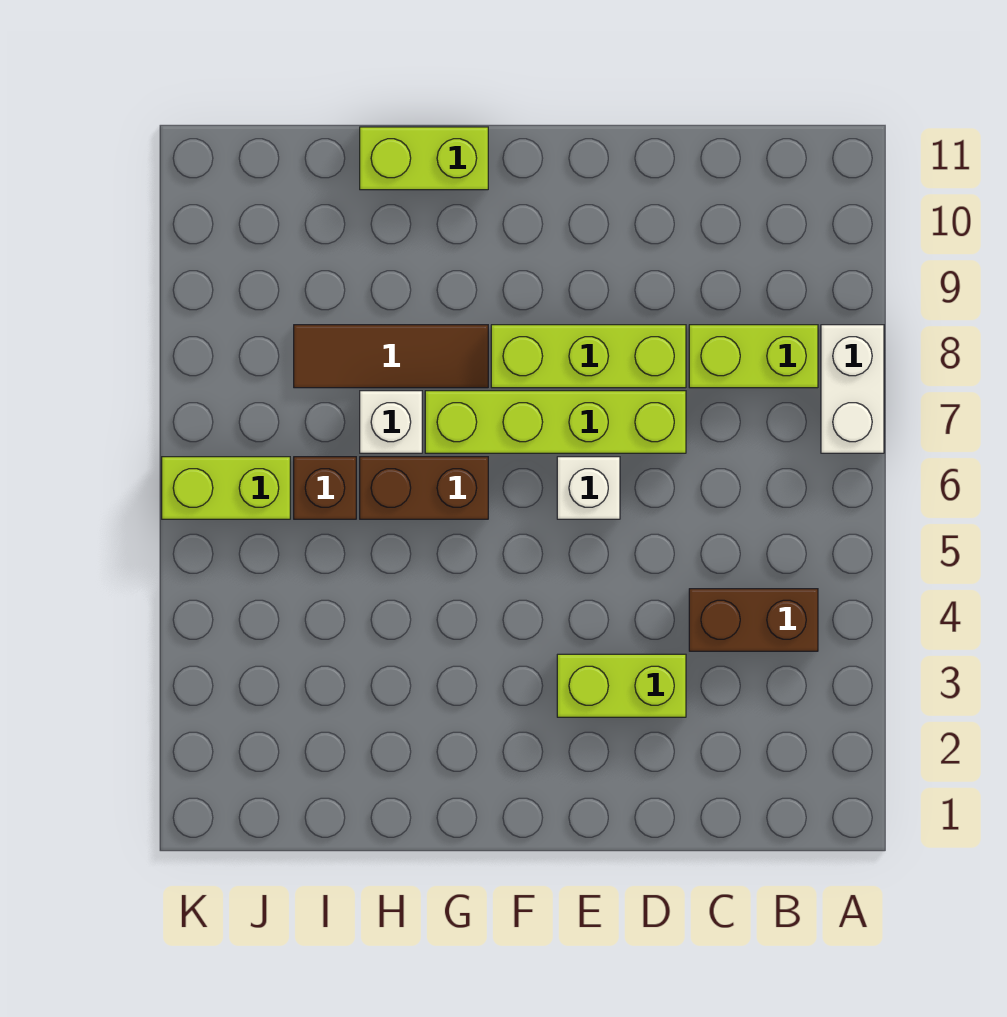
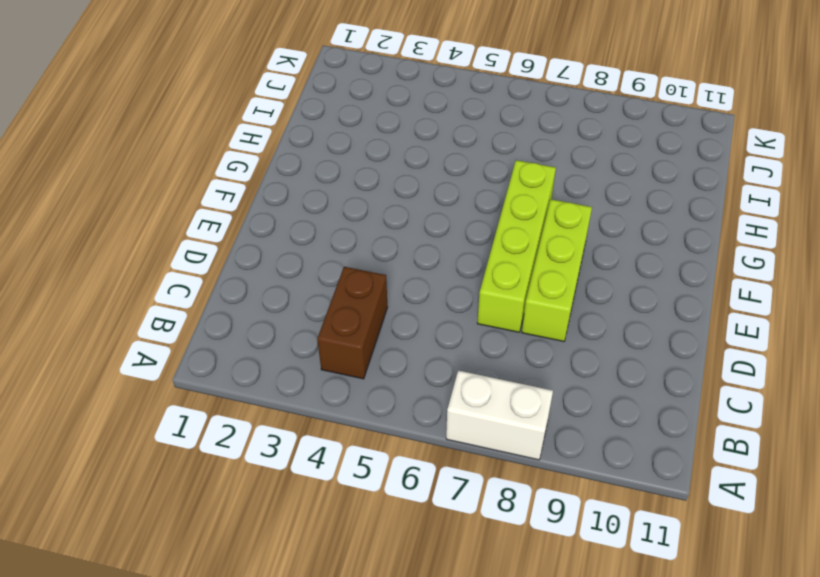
none -> lime brick B8:C8 level 1
none -> lime brick D3:E3 level 1
none -> white brick E6 level 1

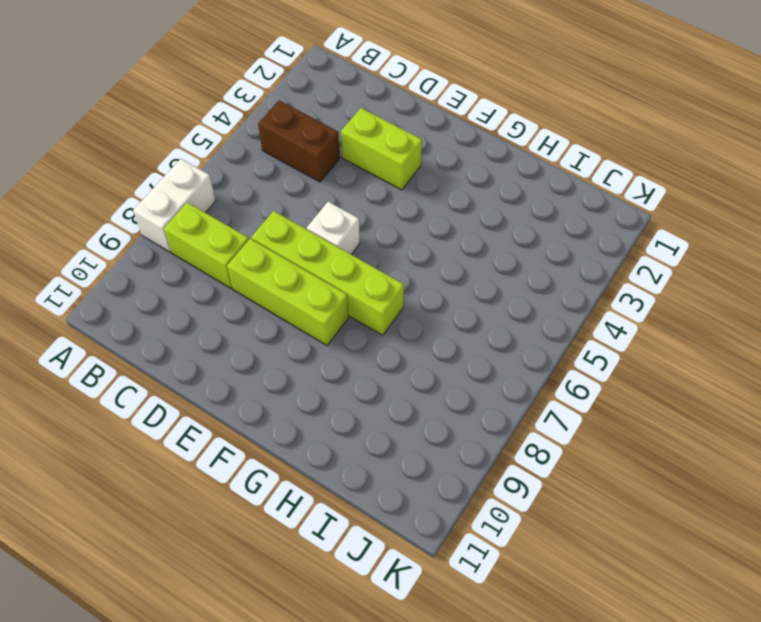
none -> brown brick G6:H6 level 1
none -> brown tile G8:I8 level 1
none -> lime brick G11:H11 level 1

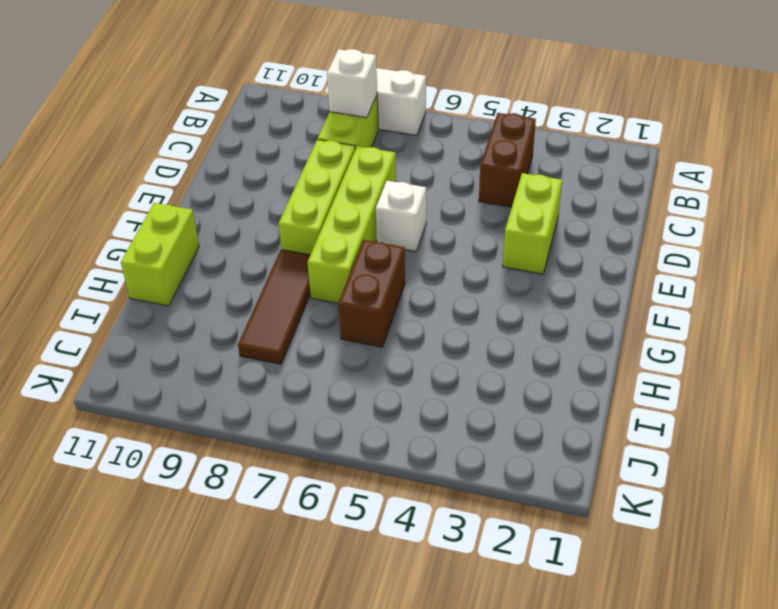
white brick B8 level 2 -> white brick H7 level 1
none -> brown brick I6 level 1
none -> lime brick J6:K6 level 1

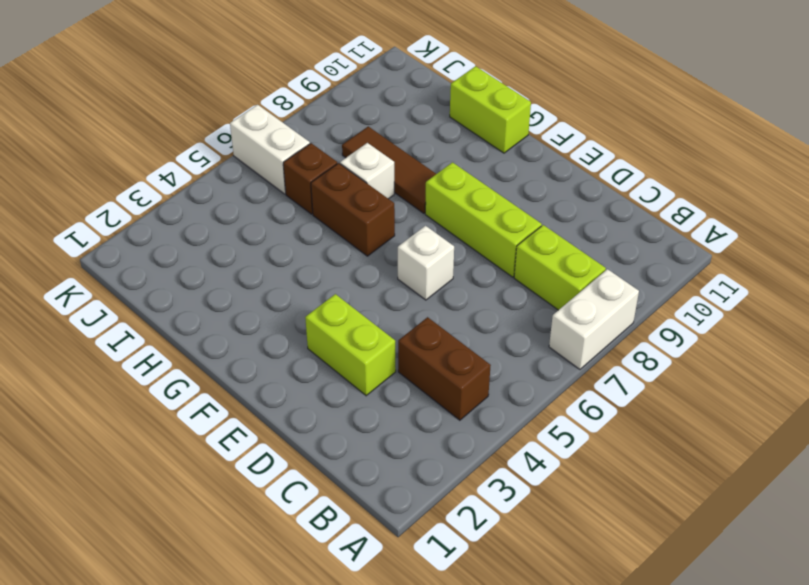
white brick J6:K6 level 1 -> lime brick J6:K6 level 1
none -> lime brick D7:G7 level 1

